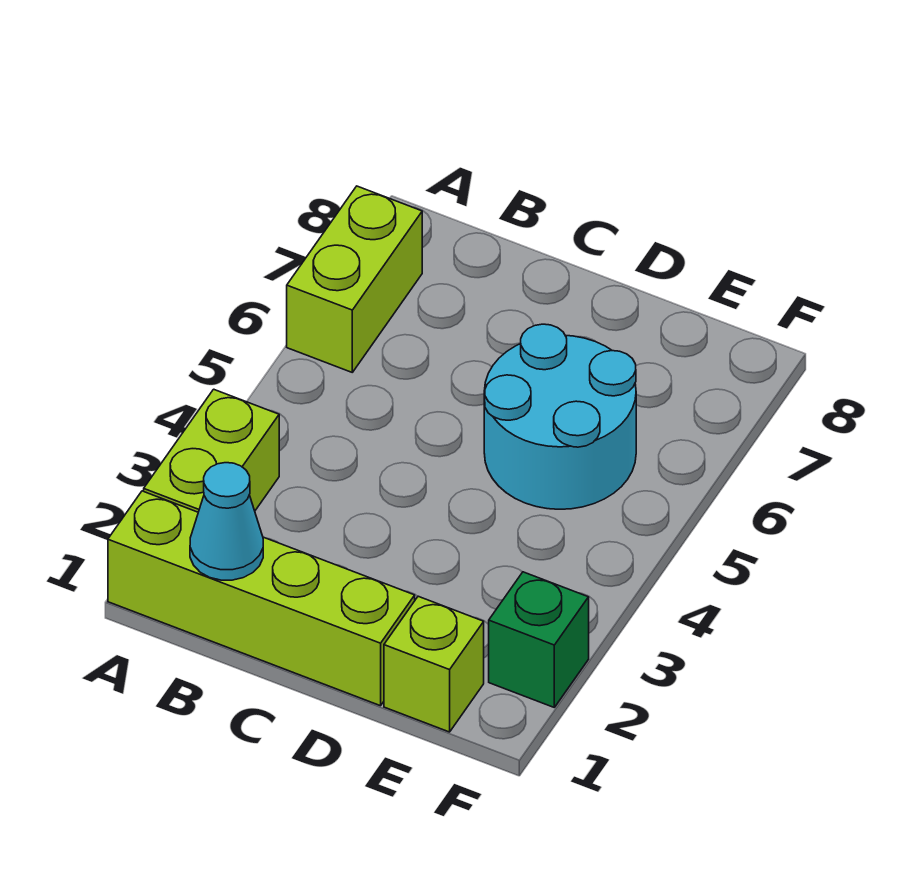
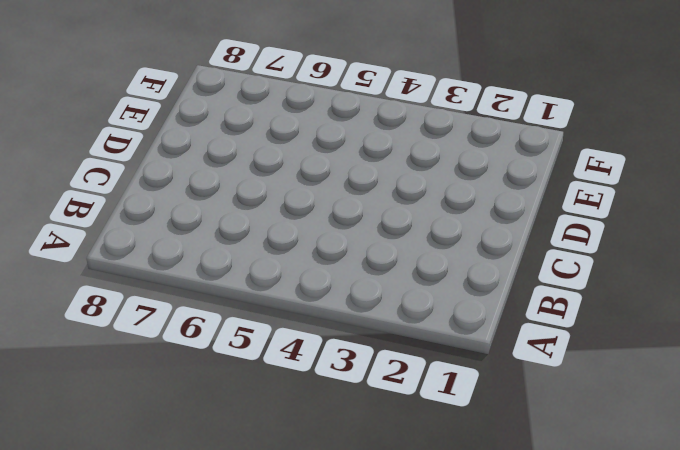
none -> lime brick A1:D1 level 1
none -> lime brick A2:A3 level 1

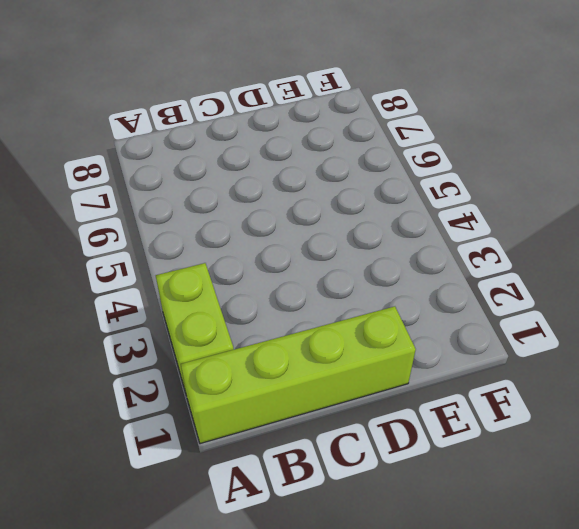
none -> lime brick A6:A7 level 1
none -> cyan round brick D5:E6 level 1

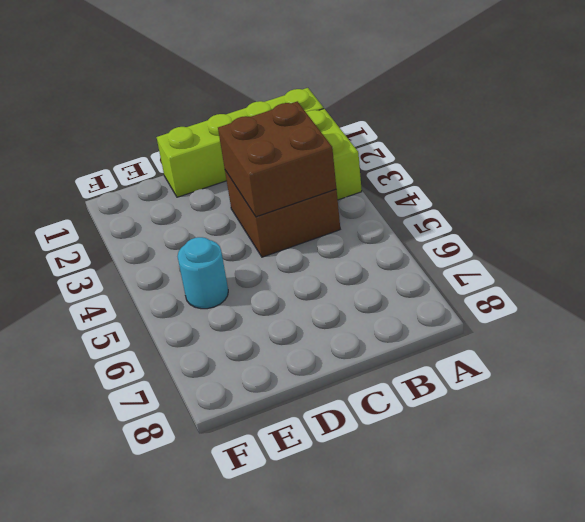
brown brick B3:C4 level 1 -> none
brown brick B3:C4 level 2 -> none
cyan round brick E5 level 1 -> cyan round brick D5:E6 level 1
none -> lime brick A6:A7 level 1
none -> lime brick E1 level 1

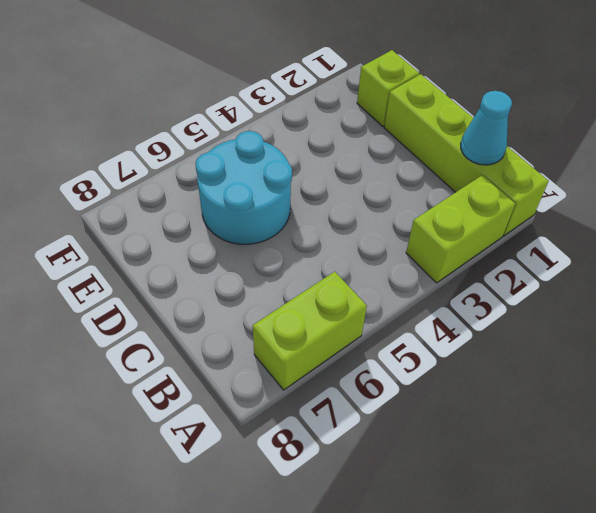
none -> green brick F2 level 1

